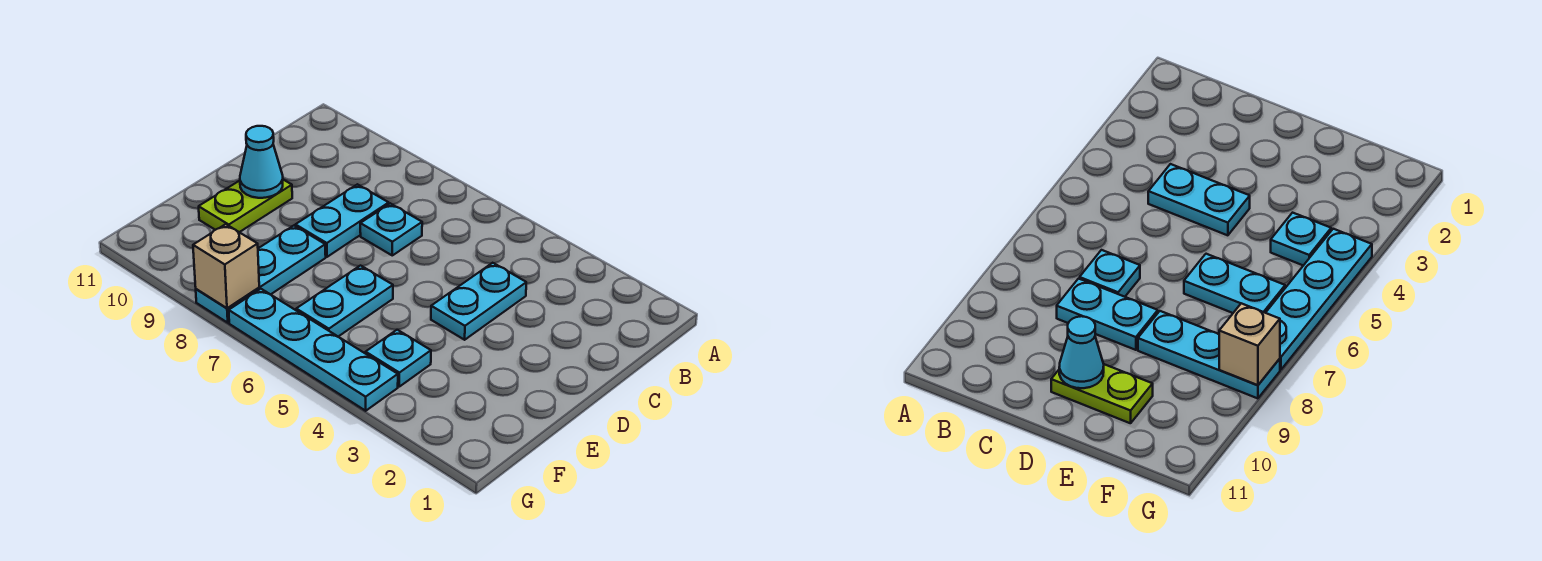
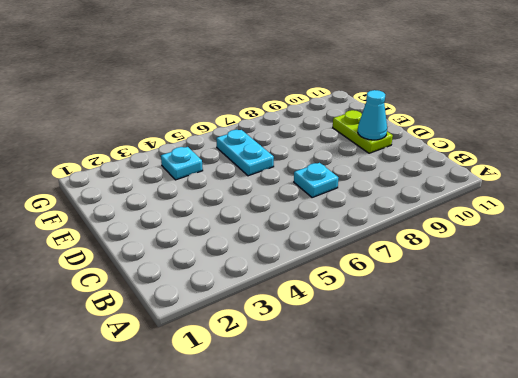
none -> cyan plate C4:D4 level 1
none -> cyan plate C8:D8 level 1

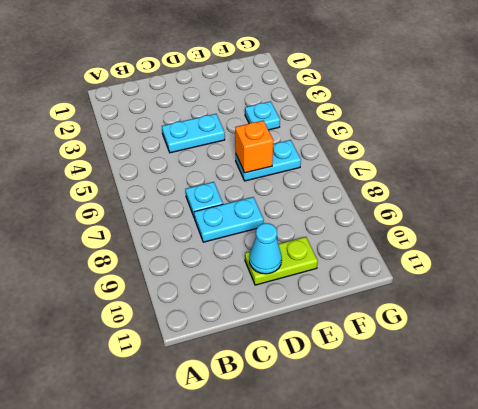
orange brick E6 level 2 -> none
none -> cyan plate E8:G8 level 1
none -> cyan plate G4:G7 level 1

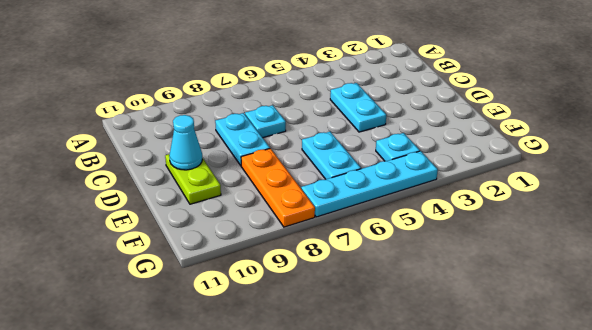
orange plate E8:G8 level 1 -> cyan plate E8:G8 level 1
none -> tan brick G8 level 2

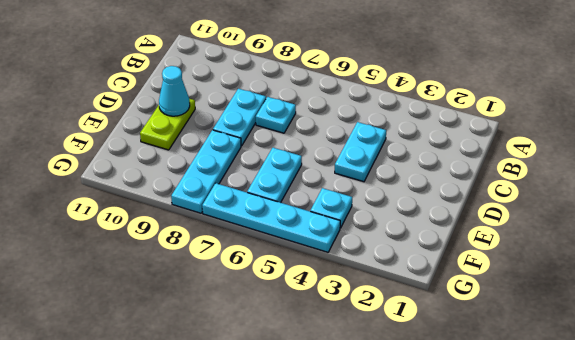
none -> tan brick G8 level 2

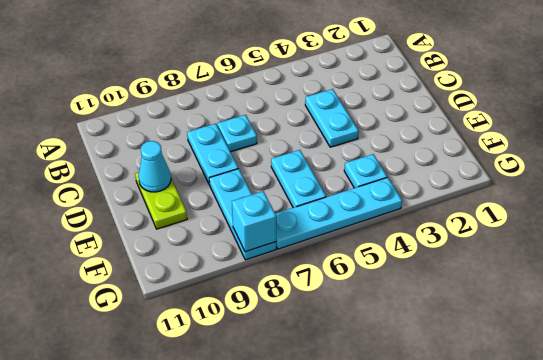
cyan brick G8 level 2 -> tan brick G8 level 2

